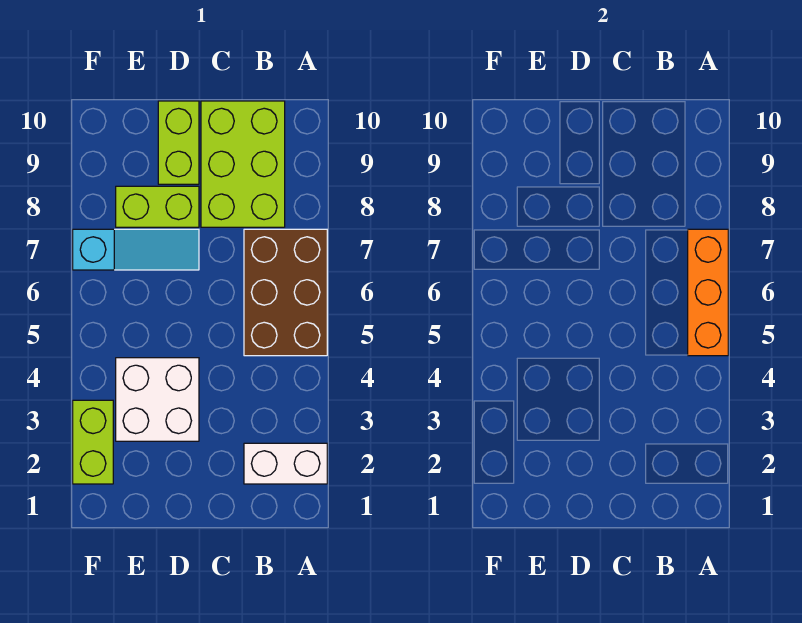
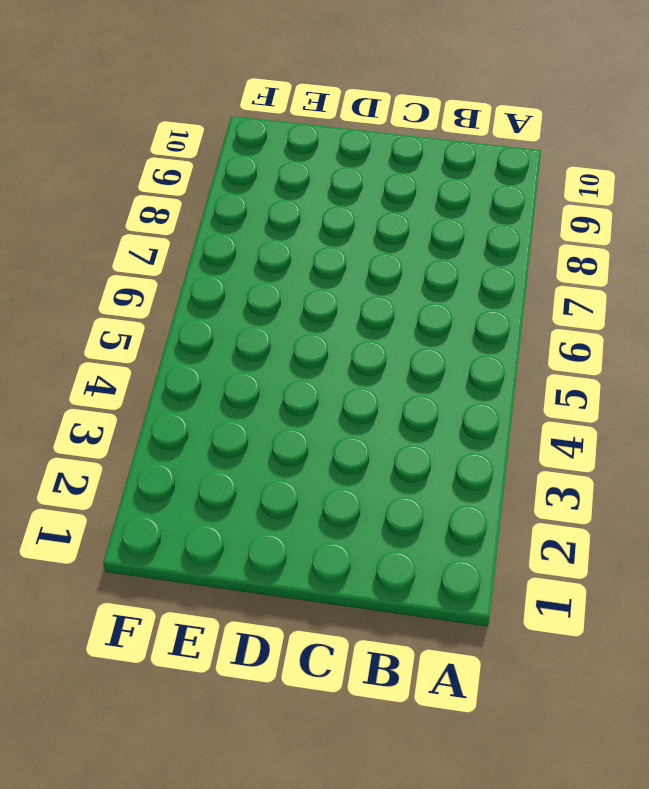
none -> white brick A2:B2 level 1
none -> brown brick A5:B7 level 1

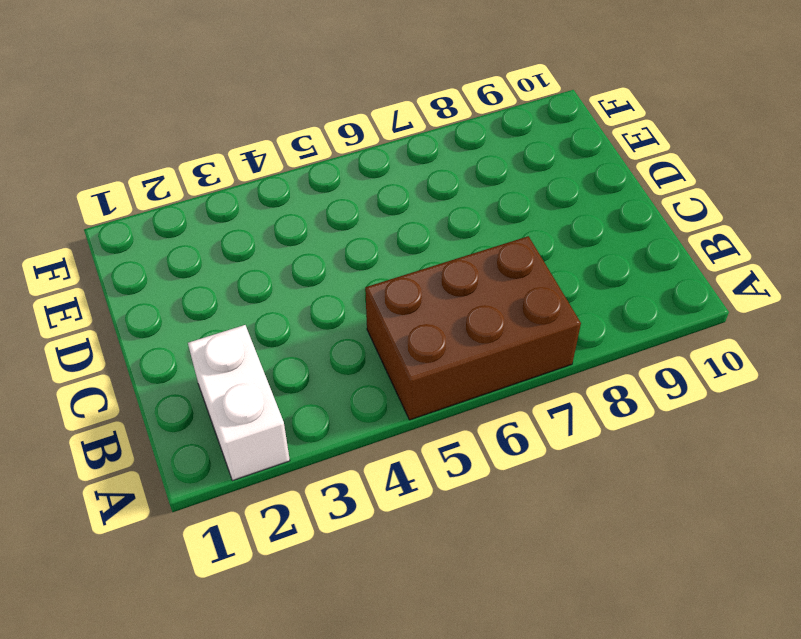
none -> lime brick B8:C10 level 1
none -> white brick D3:E4 level 1

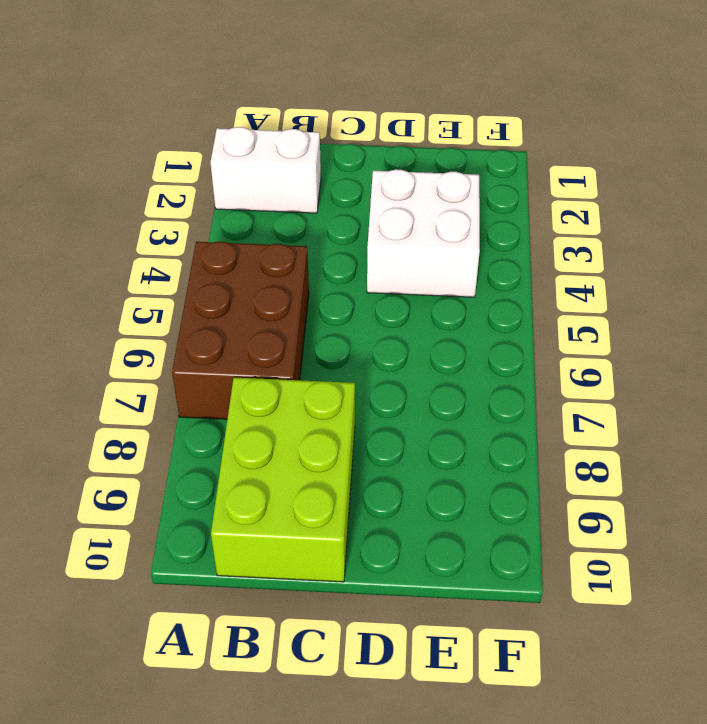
none -> cyan slope D7:F7 level 1 top F
none -> lime brick D8:E8 level 1

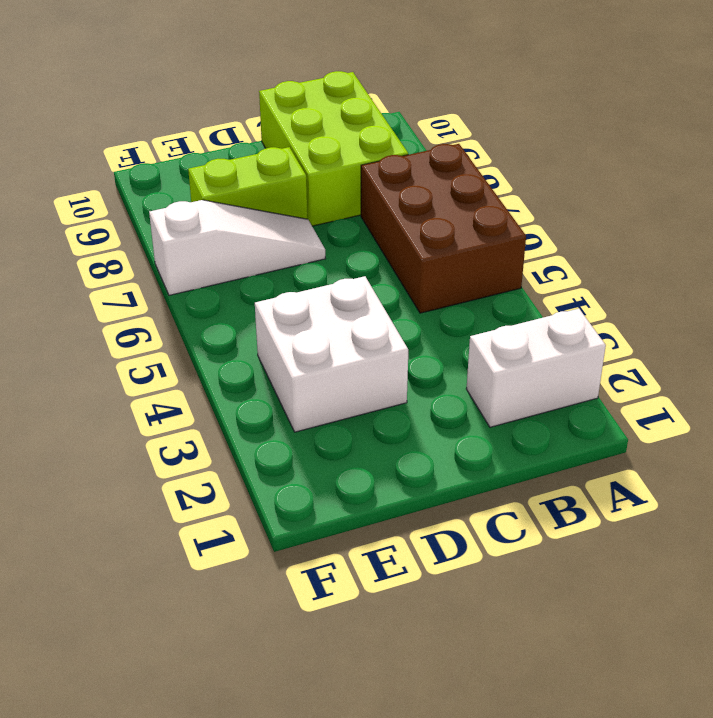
white slope D7:F7 level 1 top F -> cyan slope D7:F7 level 1 top F
none -> lime brick D9:D10 level 1
none -> lime brick F2:F3 level 1

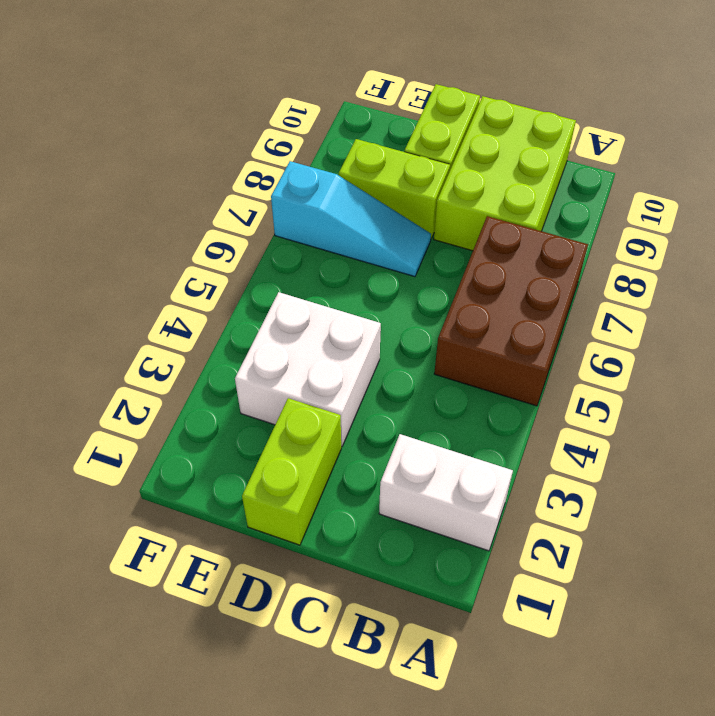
lime brick D1:D2 level 1 -> lime brick F2:F3 level 1
none -> orange brick A5:A7 level 2

